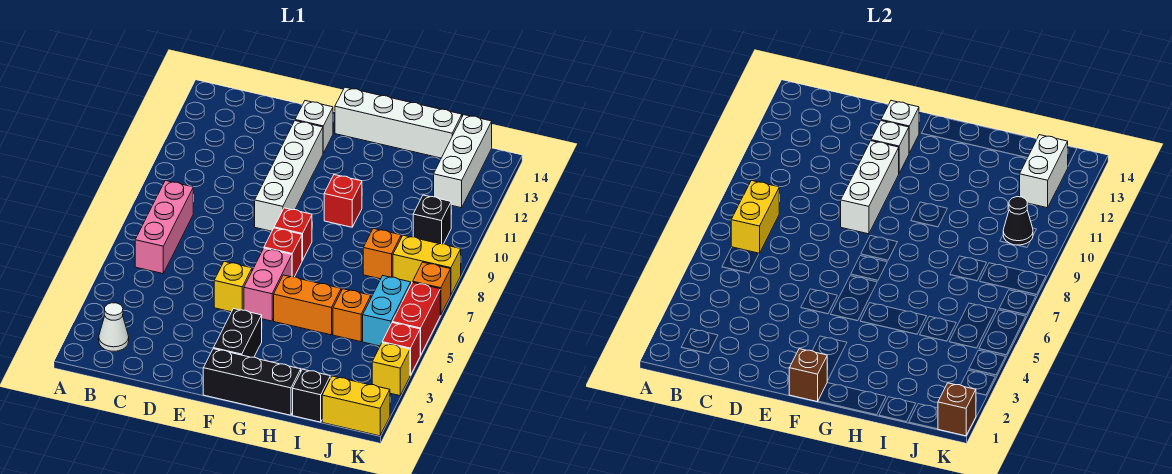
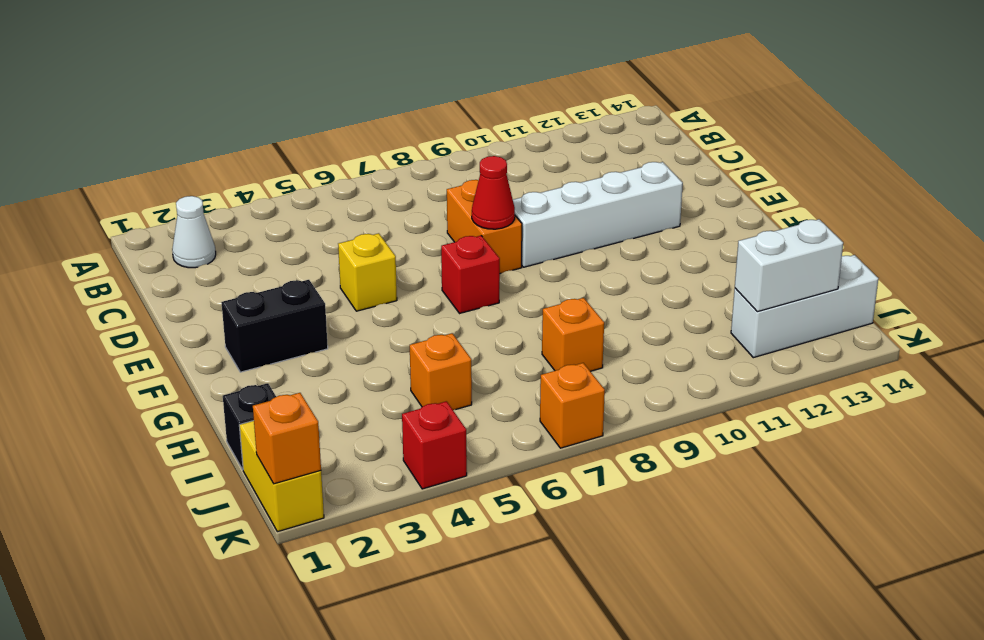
orange brick D8:E8 level 1 -> orange brick G5:H5 level 1
red cone E8 level 2 -> none
orange brick K1 level 2 -> brown brick K1 level 2
none -> pink brick B6:B8 level 1
none -> white brick E13 level 1
none -> black brick F1:H1 level 1
none -> pink brick F5:F6 level 1

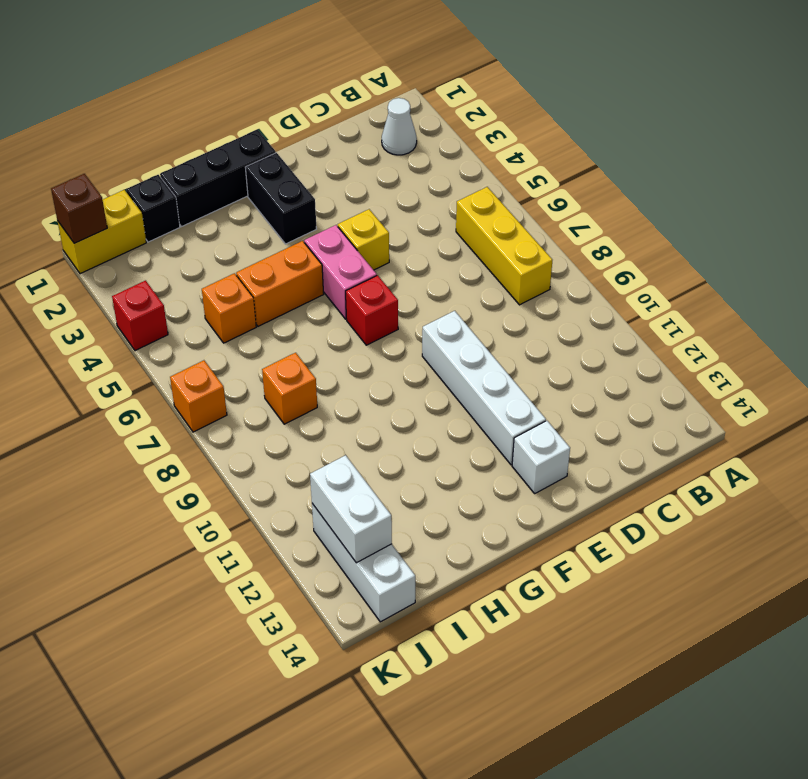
yellow brick B6:B8 level 1 -> pink brick B6:B8 level 1
none -> red brick F8 level 1
none -> white brick F14:I14 level 1
none -> red brick G10 level 1
none -> cyan brick J5:J6 level 1

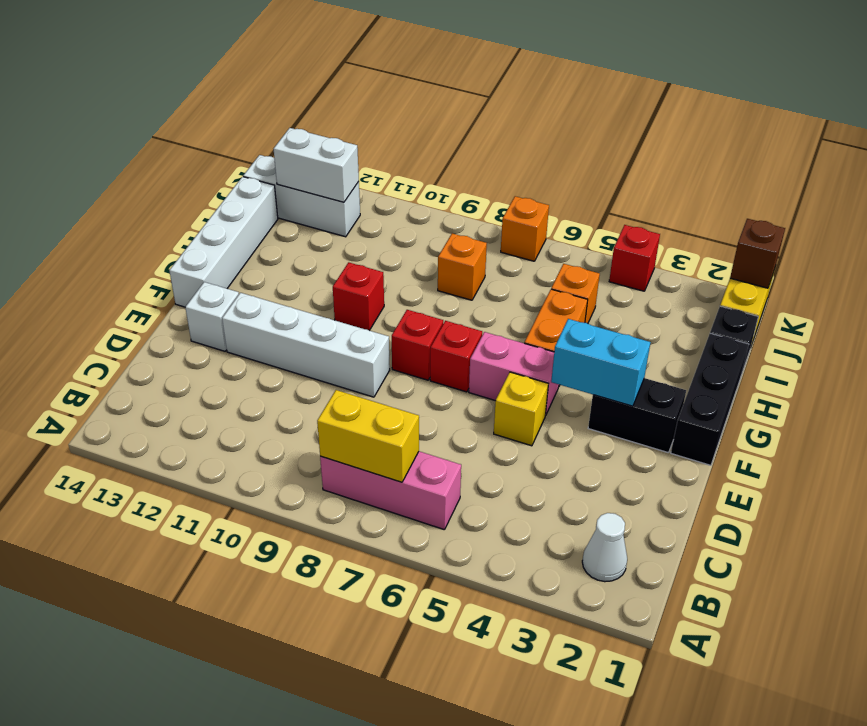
cyan brick F3:F4 level 2 -> cyan brick J5:J6 level 1
none -> yellow brick J8:K8 level 1
none -> black brick J10 level 1
none -> yellow brick K3 level 1
none -> red brick K5:K6 level 1

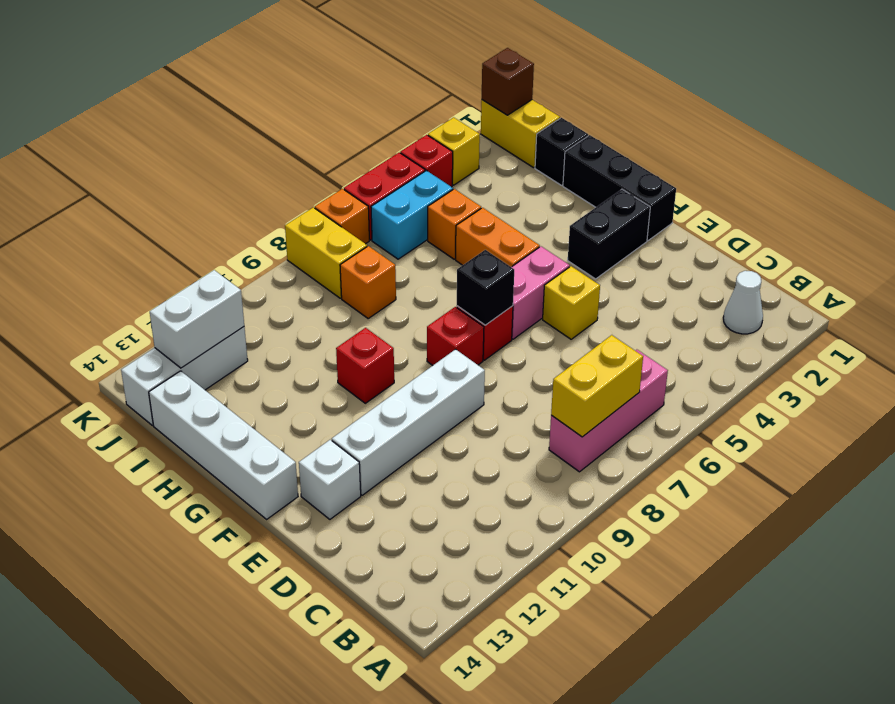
black brick F7 level 2 -> black brick J10 level 1
none -> white brick E9:E11 level 2
none -> white brick E12 level 2
none -> white brick E13 level 2
none -> brown brick F1 level 2

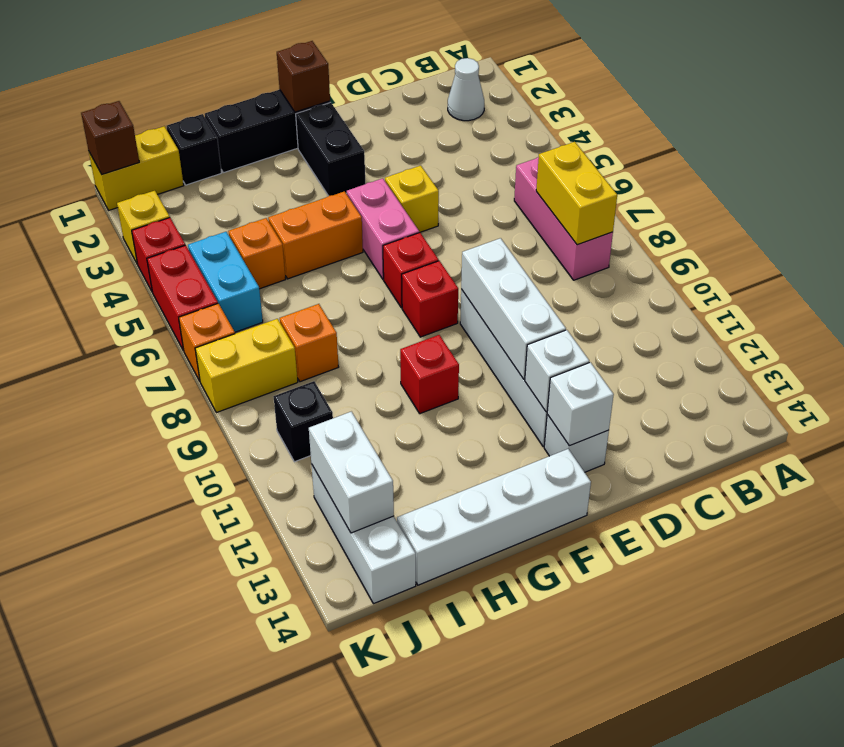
none -> black cone J10 level 2

